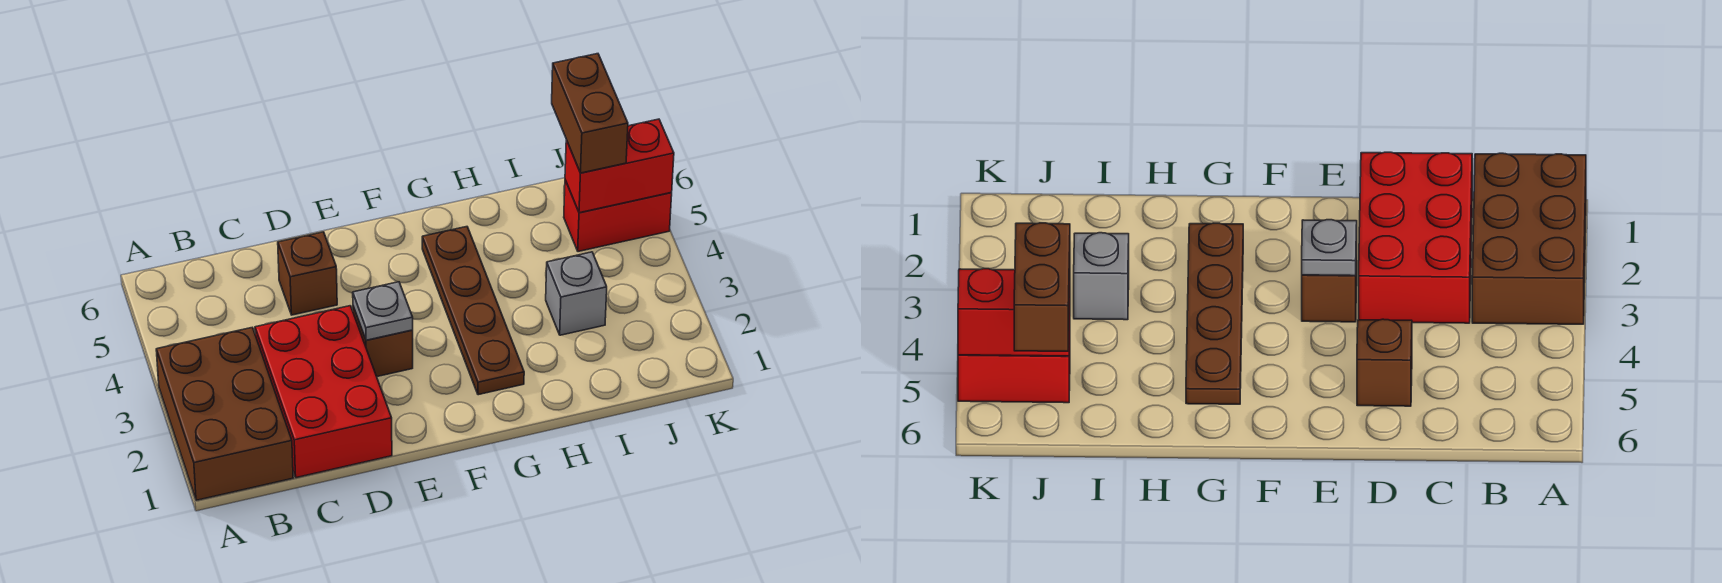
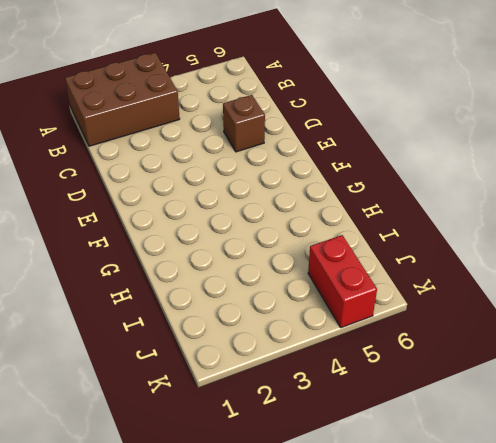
none -> red brick C1:D3 level 1
none -> brown brick E3 level 1

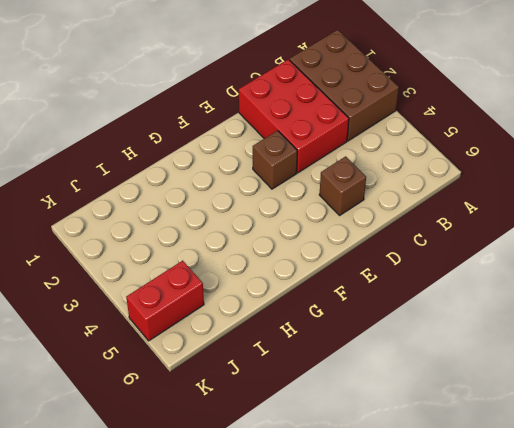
none -> brown plate G2:G5 level 1
none -> grey brick I3 level 1

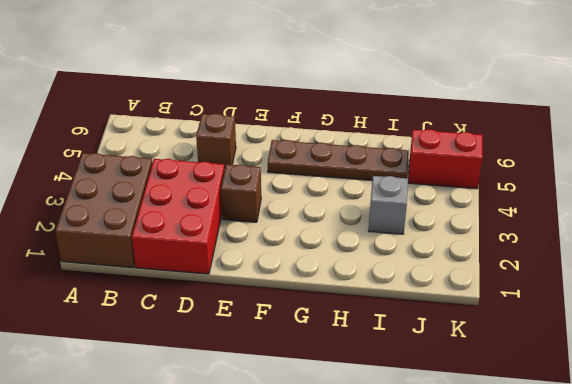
brown plate F5:I5 level 1 -> brown plate G2:G5 level 1
none -> grey plate E3 level 2
none -> red brick J5:K5 level 2

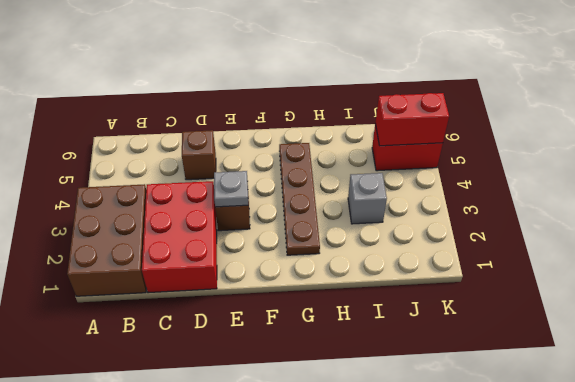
none -> brown brick J5:J6 level 3

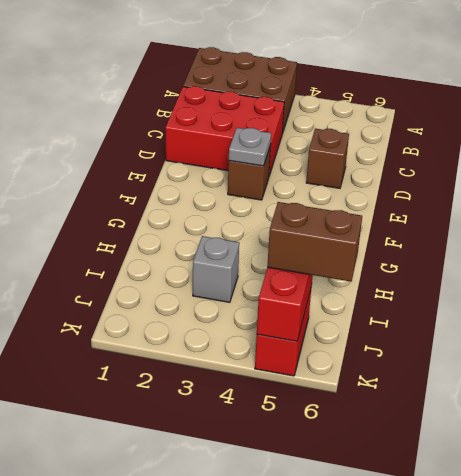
none -> brown plate G2:G5 level 1

